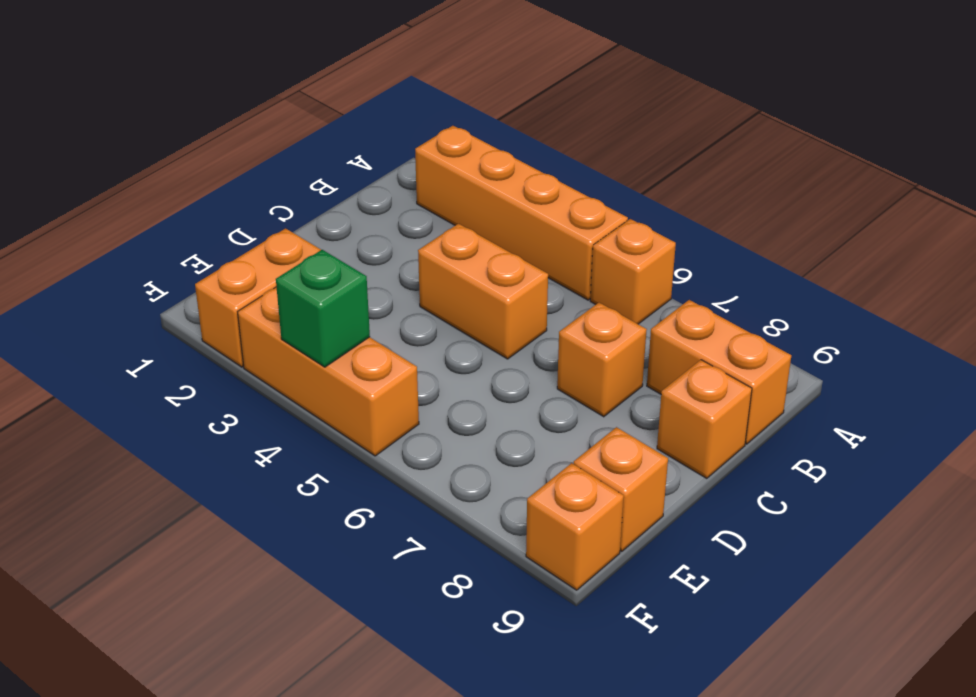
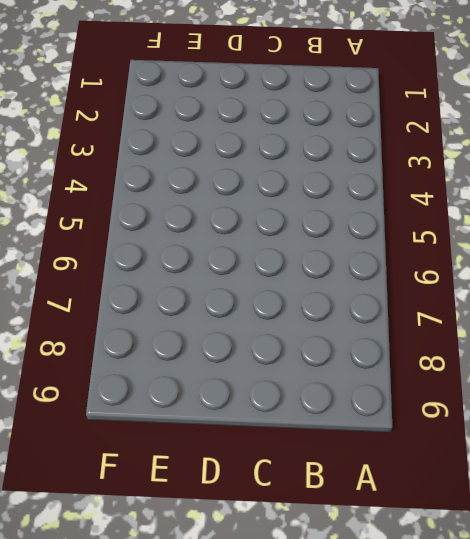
none -> orange brick A2:A5 level 1
none -> orange brick A6 level 1

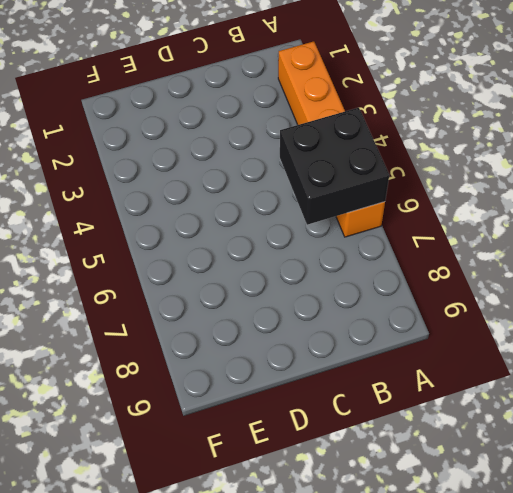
black brick A5:B6 level 2 -> none
none -> orange brick B8:B9 level 1
none -> orange brick C4:C5 level 1

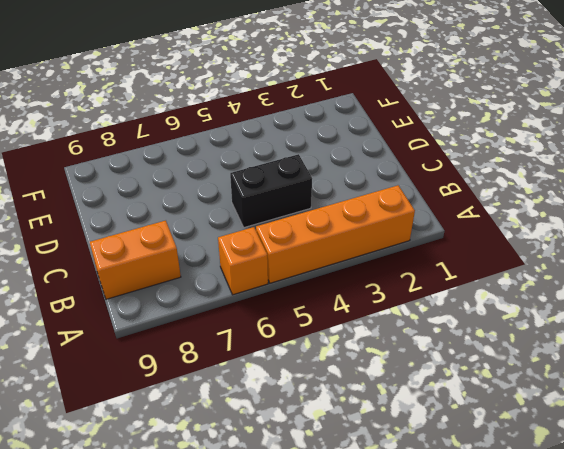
black brick C4:C5 level 1 -> orange brick C4:C5 level 1
none -> orange brick C7 level 1
none -> orange brick C9 level 1

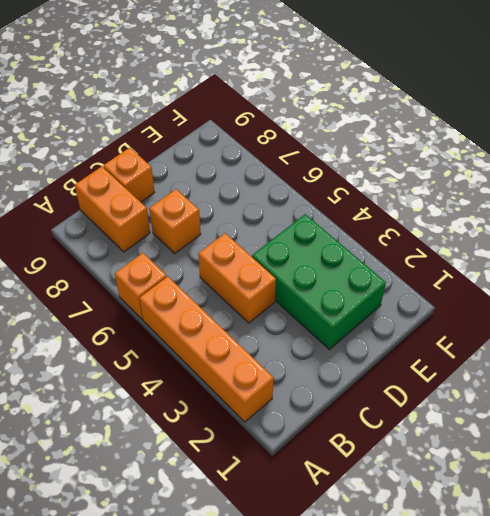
green brick D2:E4 level 1 -> orange brick E2:F2 level 1
none -> orange brick E9 level 1
none -> orange brick F3:F5 level 1

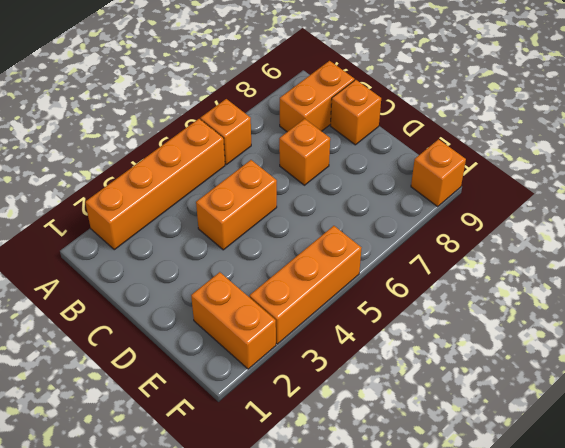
none -> orange brick E9 level 1
none -> green brick F4 level 2

